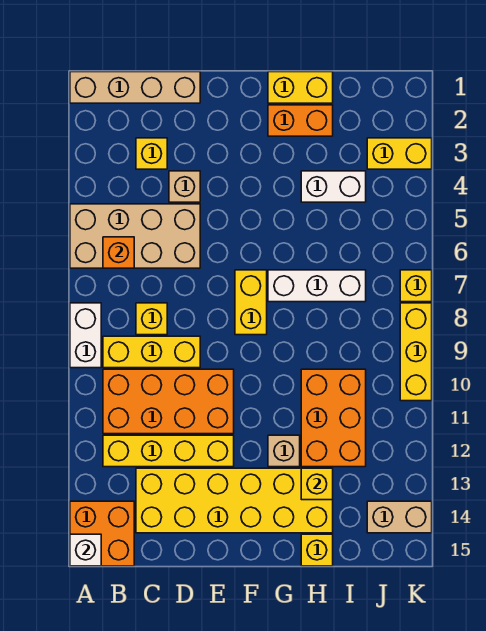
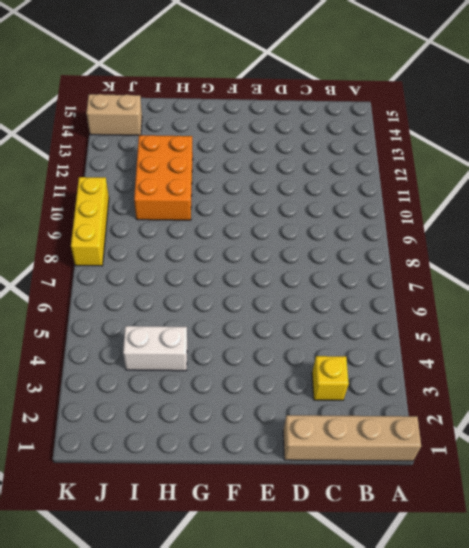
none -> tan brick A5:D6 level 1
none -> white brick A8:A9 level 1
none -> orange brick A14:B15 level 1

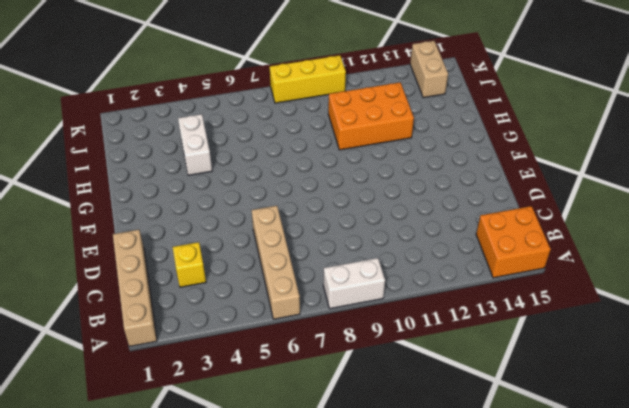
tan brick A6:D6 level 1 -> tan brick A5:D6 level 1
none -> yellow brick B9:D9 level 1
none -> orange brick B10:E11 level 1
none -> yellow brick B12:E12 level 1

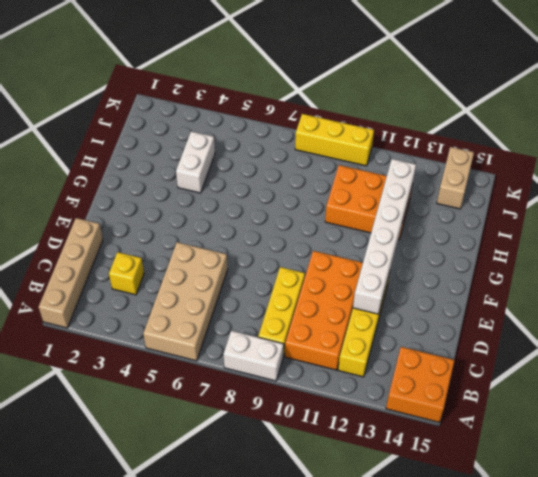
white brick D12:I12 level 2 -> none
none -> yellow brick C8 level 1
none -> yellow brick C13:H14 level 1
none -> tan brick D4 level 1

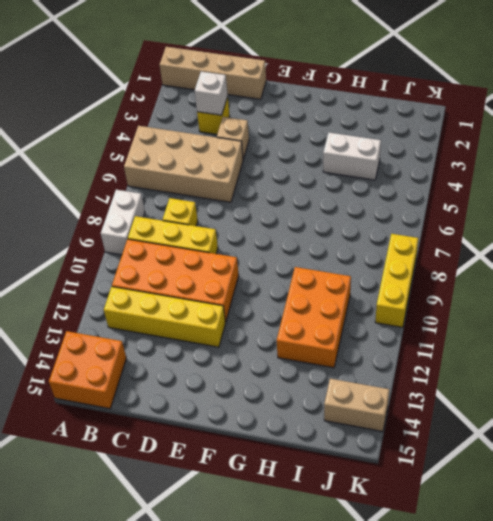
white brick C3 level 2 -> white brick A15 level 2
none -> yellow brick C13:H14 level 1
none -> yellow brick F7:F8 level 1
none -> yellow brick G1:H1 level 1

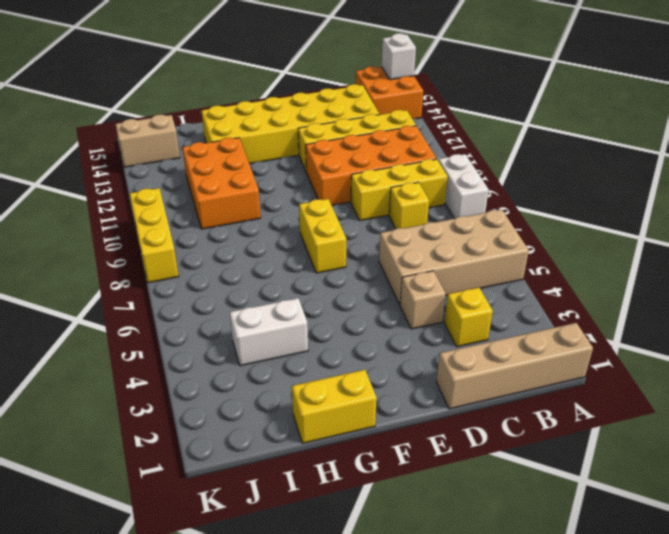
none -> orange brick G2:H2 level 1
none -> white brick G7:I7 level 1
none -> tan brick G12 level 1

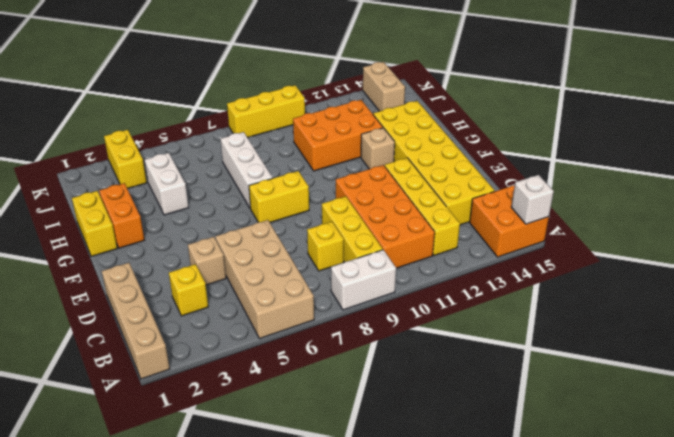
none -> yellow brick H15 level 1
none -> yellow brick K7 level 1
none -> orange brick B6 level 2

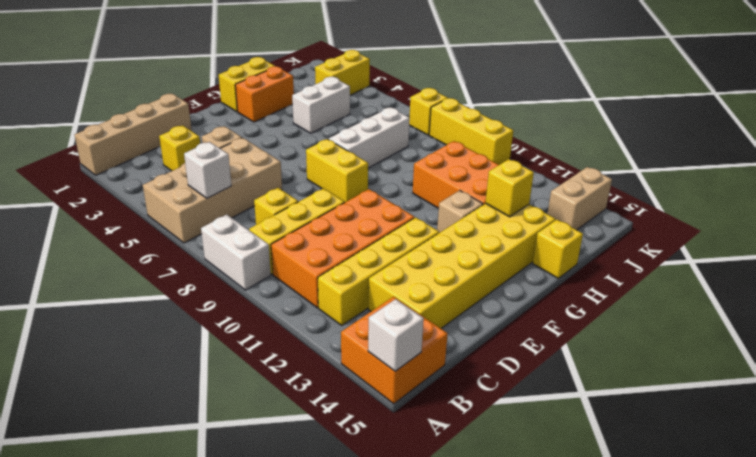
white brick B6 level 2 -> orange brick B6 level 2

